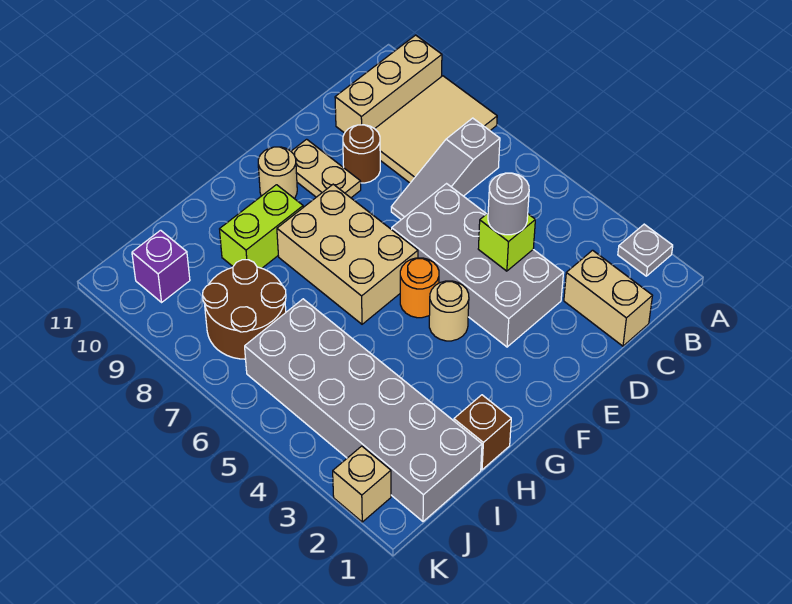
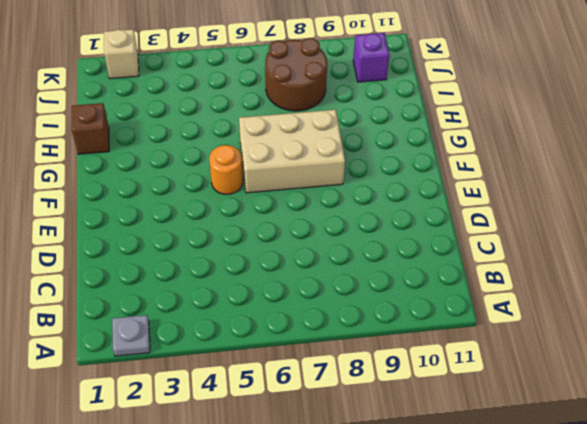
none -> tan tile A8:C9 level 1
none -> tan brick A10:C10 level 1
none -> grey slope B7:D7 level 1 top B

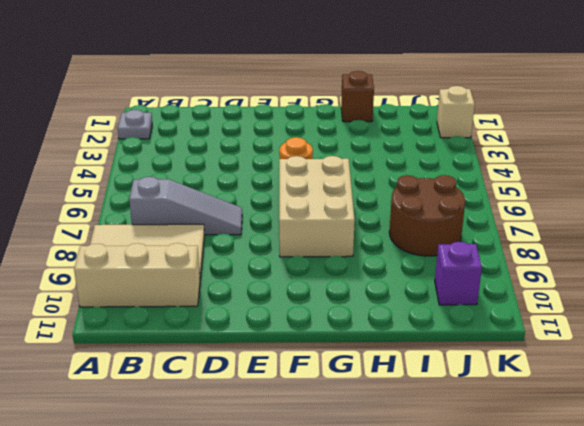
none -> tan brick C1:C2 level 1
none -> grey brick D3:E6 level 1
none -> brown round brick D9 level 1

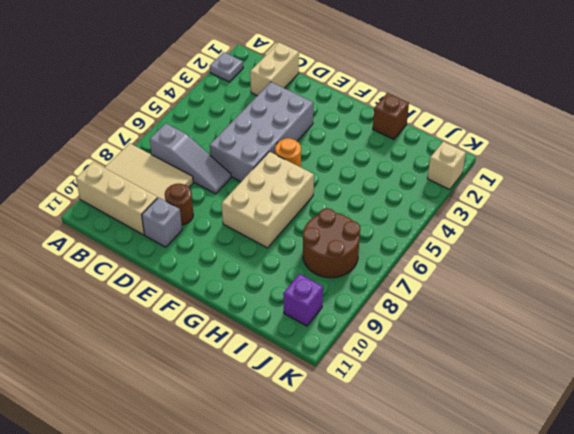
grey brick D10 level 1 -> none
none -> tan plate E9:E10 level 1
none -> tan round brick F4 level 1
none -> tan round brick F10 level 1

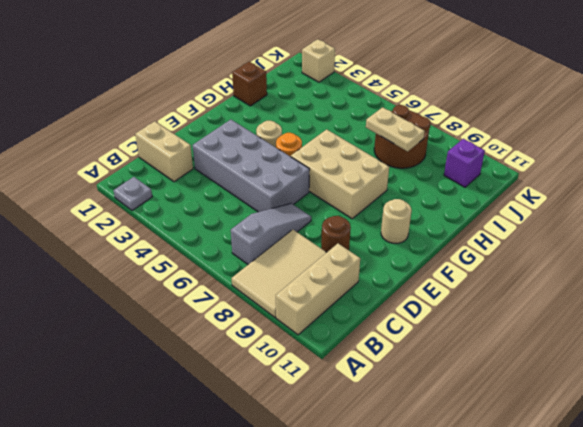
tan plate I7:I8 level 2 -> tan plate E9:E10 level 1
none -> lime brick G9:H9 level 1
none -> grey brick I1:J6 level 1
none -> lime brick D4 level 2

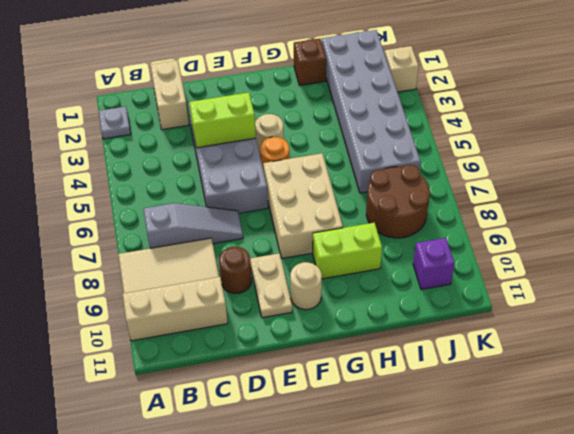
lime brick D4:E4 level 2 -> lime brick D4 level 2
none -> grey round brick D4 level 3

